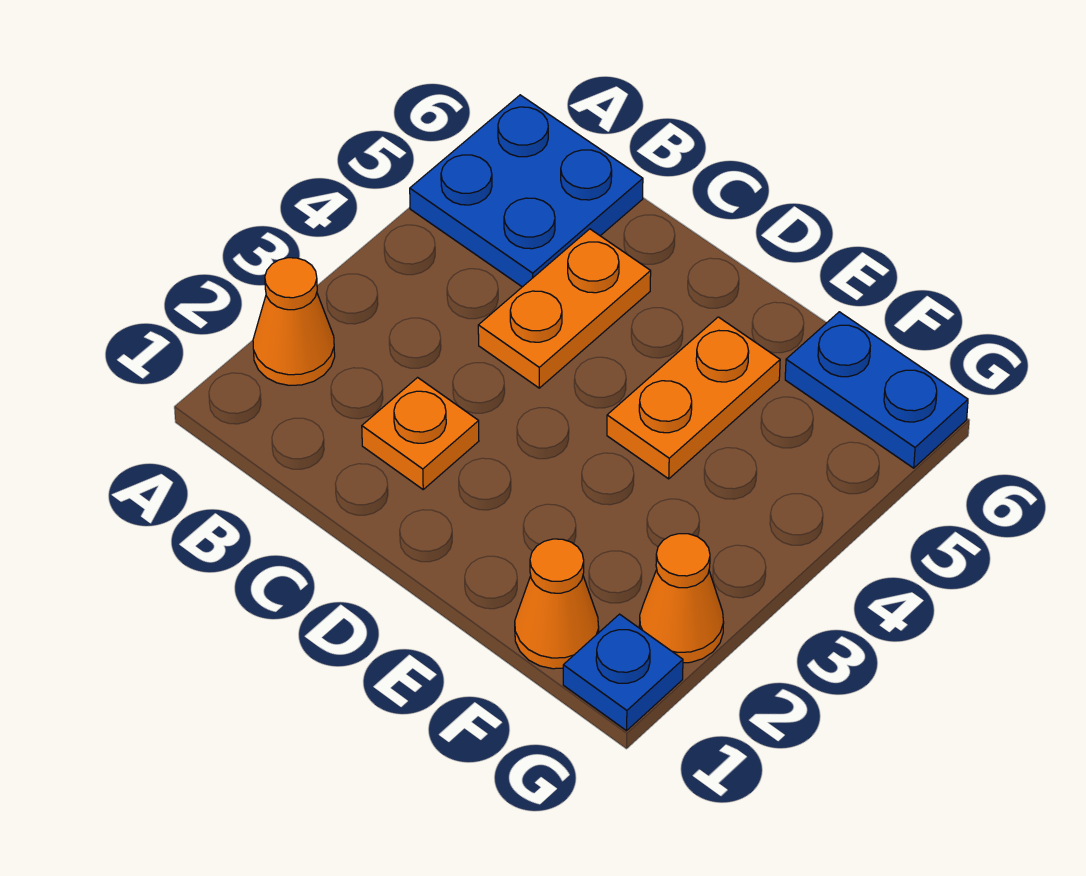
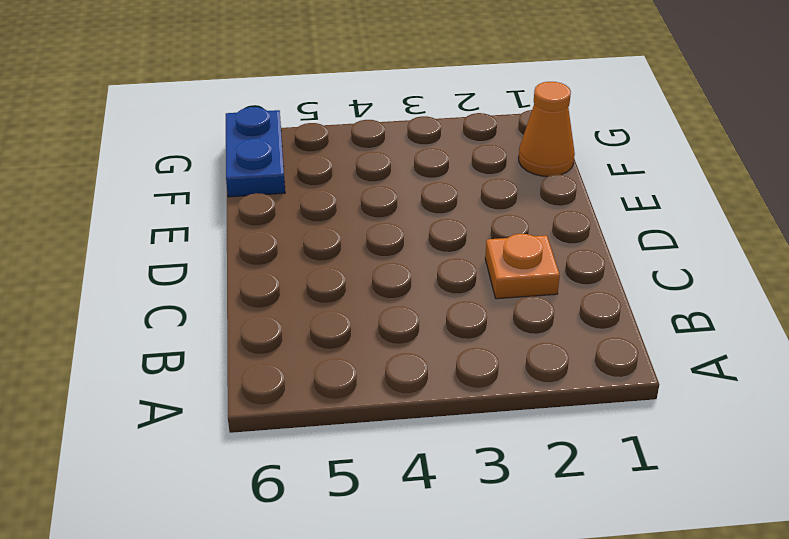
none -> orange cone A2 level 1
none -> blue plate A5:B6 level 1

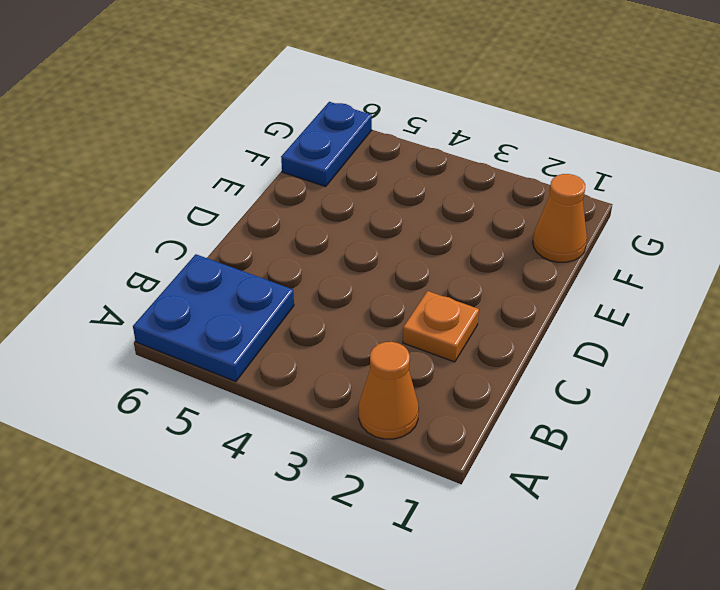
none -> orange plate C4:C5 level 1
none -> orange plate E4:E5 level 1

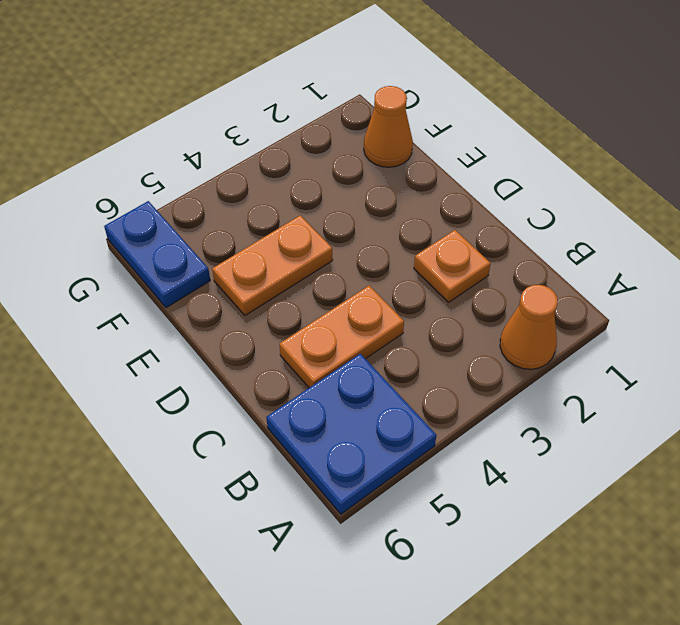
none -> blue plate G1 level 1
none -> orange cone G2 level 1

